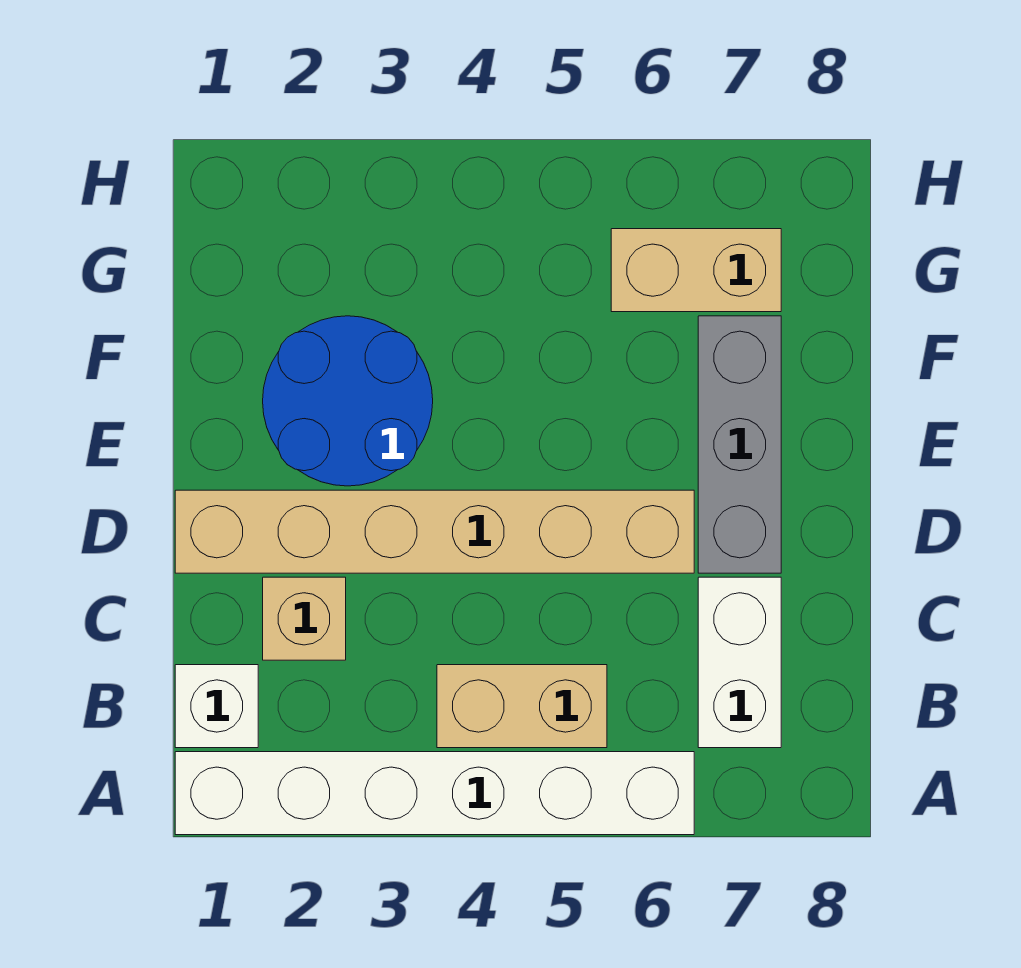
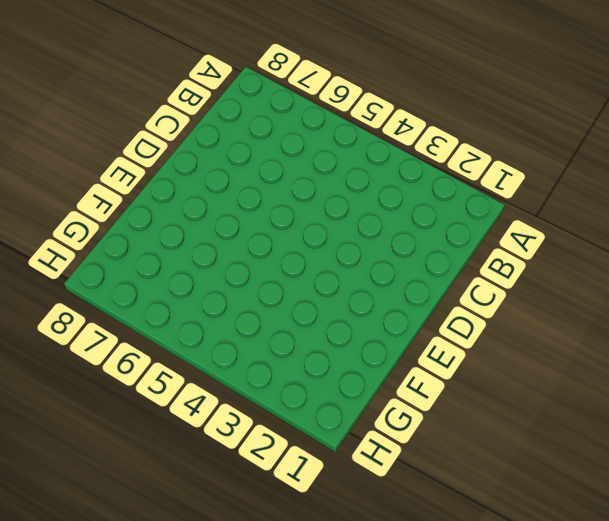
none -> white brick A1:A6 level 1
none -> white brick B1 level 1

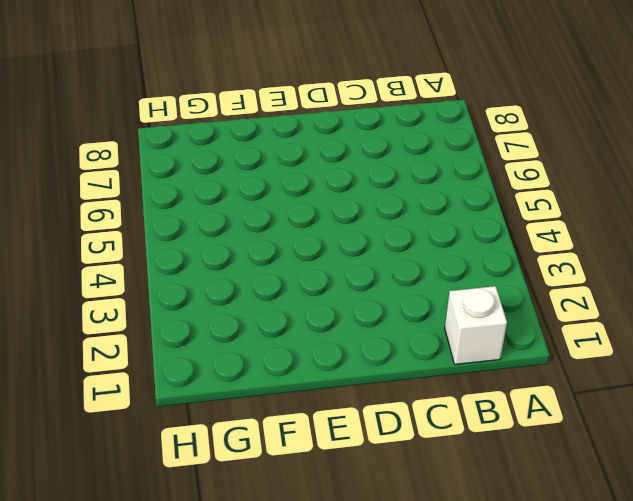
none -> white brick A1:A6 level 1
none -> tan brick B4:B5 level 1

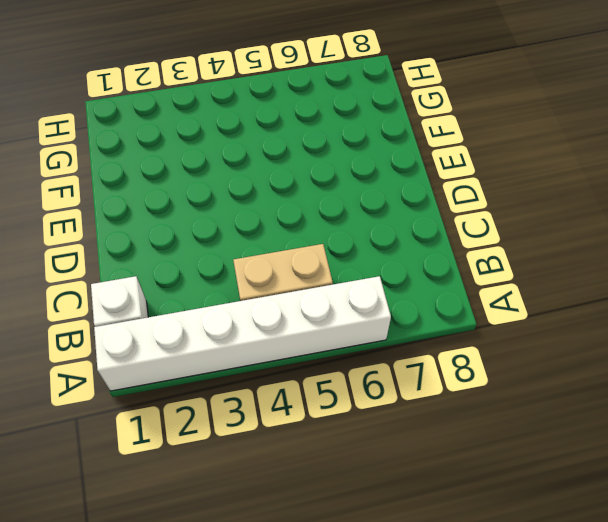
none -> white brick B7:C7 level 1
none -> tan brick C2 level 1

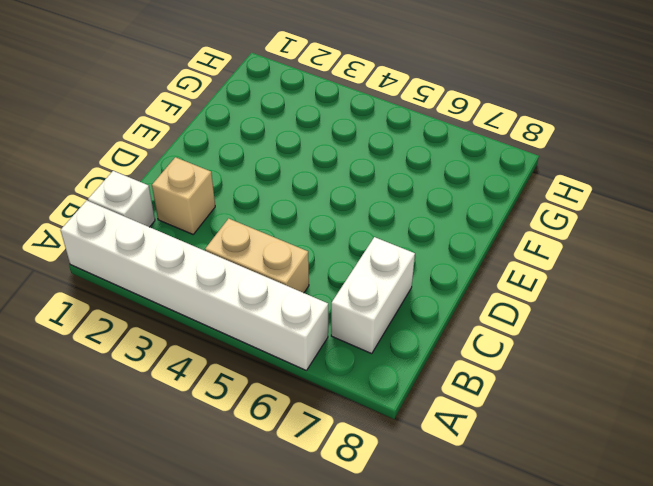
none -> tan brick D1:D6 level 1
none -> grey brick D7:F7 level 1

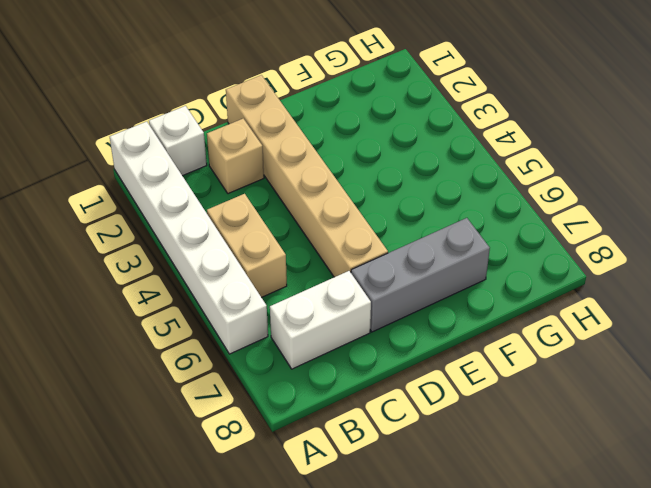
none -> blue round brick E2:F3 level 1
none -> tan brick G6:G7 level 1

